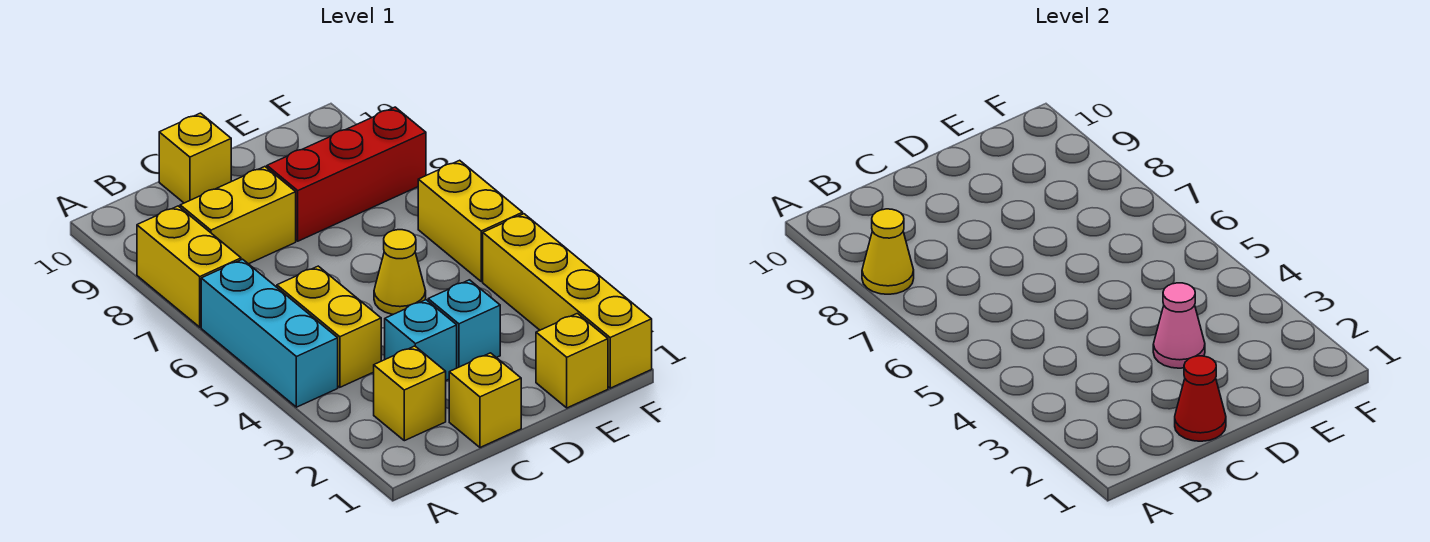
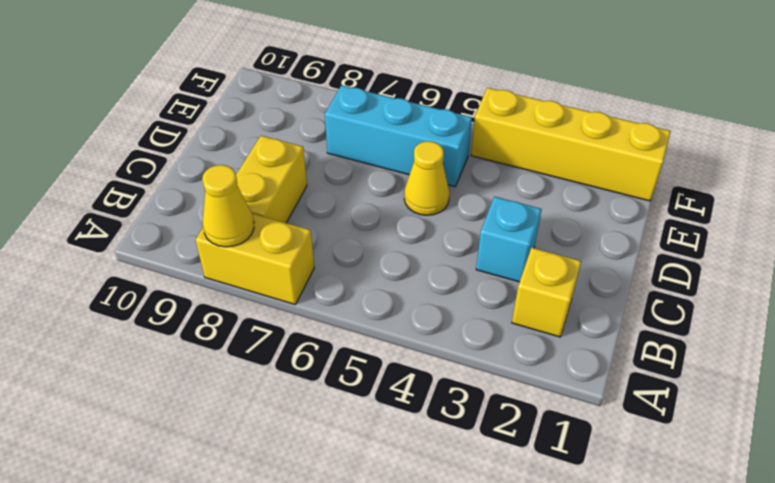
cyan brick E5:E7 level 1 -> cyan brick A4:A6 level 1
none -> yellow brick B4:B5 level 1
none -> yellow brick C1 level 1
none -> yellow brick C10 level 1

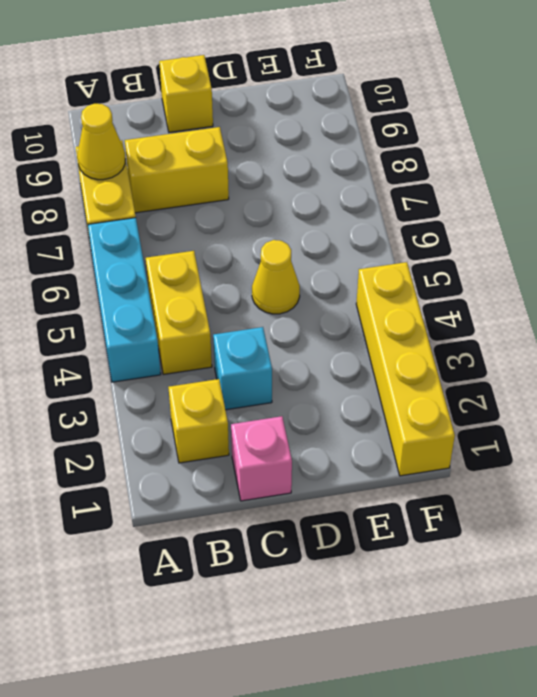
pink brick C1 level 1 -> yellow brick C1 level 1
none -> cyan brick D3 level 1
none -> red brick D8:F8 level 1
none -> yellow brick E1 level 1

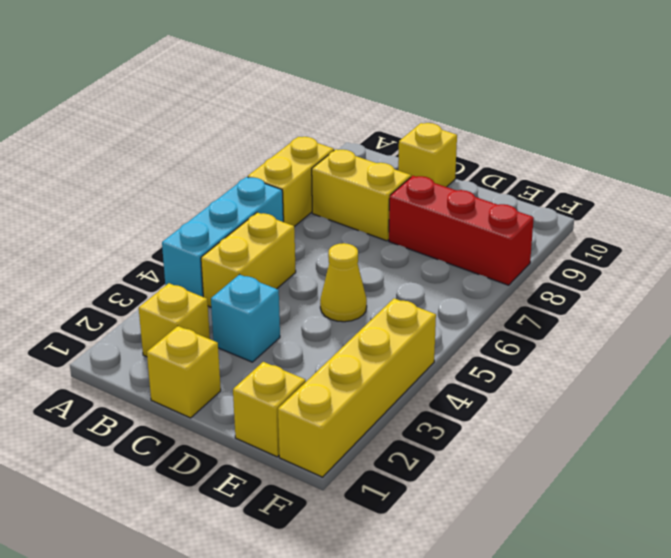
none -> cyan brick D3 level 1
none -> yellow brick F5:F6 level 1
none -> yellow cone A8 level 2

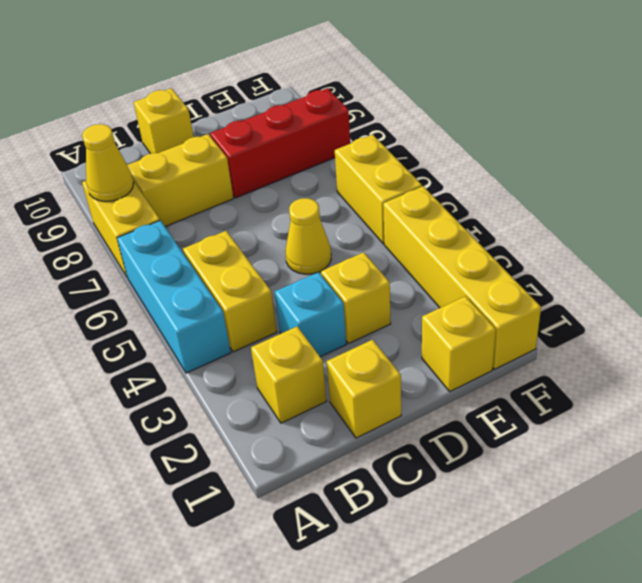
yellow brick D3 level 1 -> cyan brick D3 level 1
none -> red cone C1 level 2
none -> pink cone D3 level 2

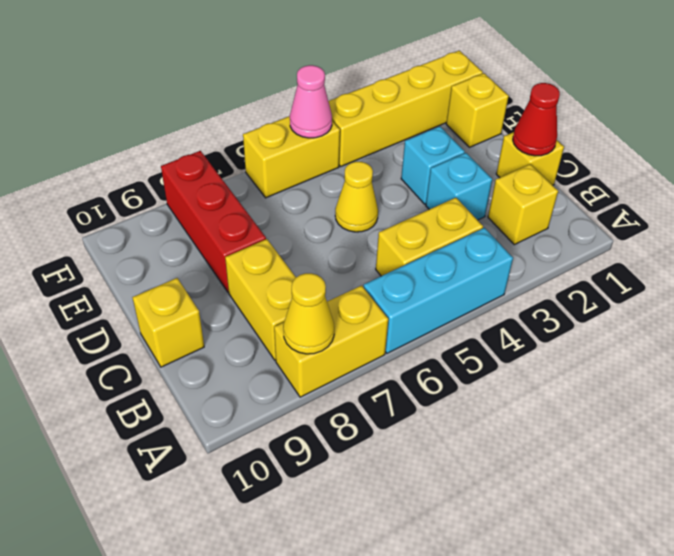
pink cone F5 level 2 -> pink cone D3 level 2

